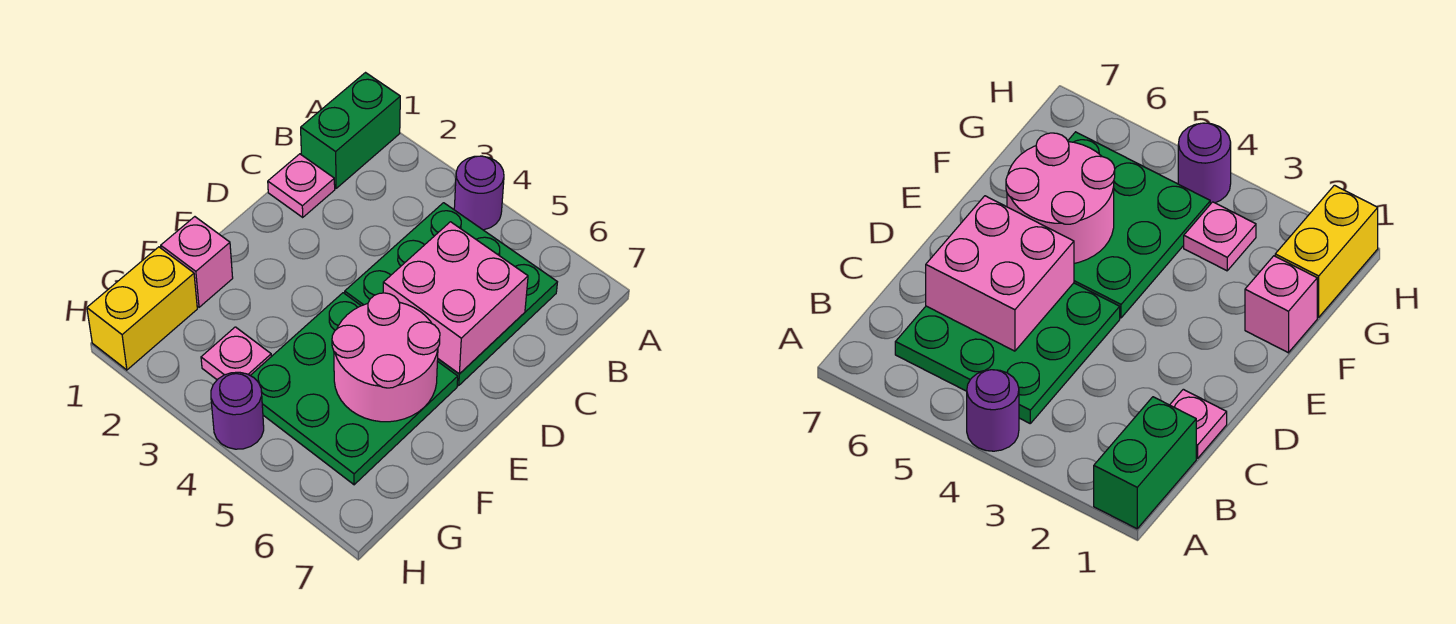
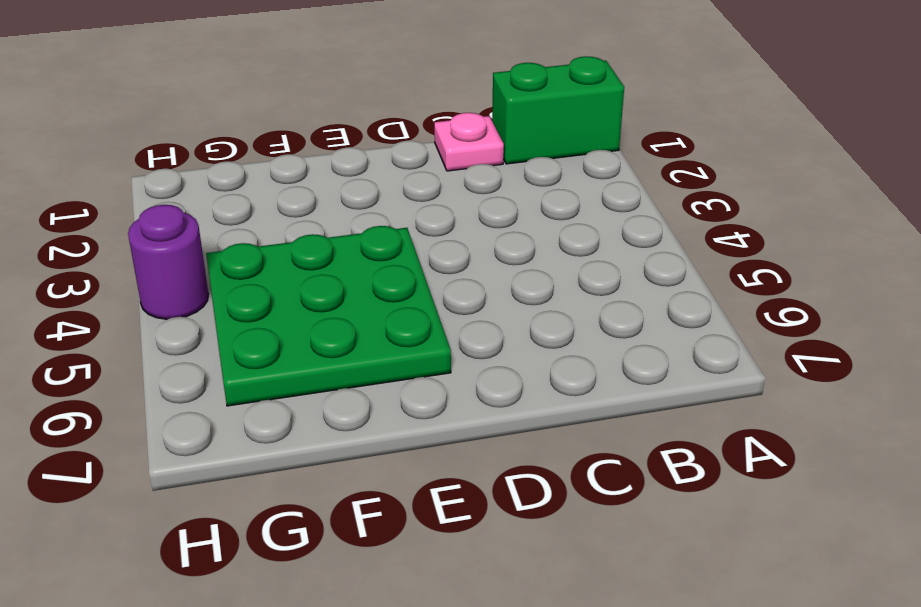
none -> purple round brick A4 level 1
none -> green plate B4:D6 level 1

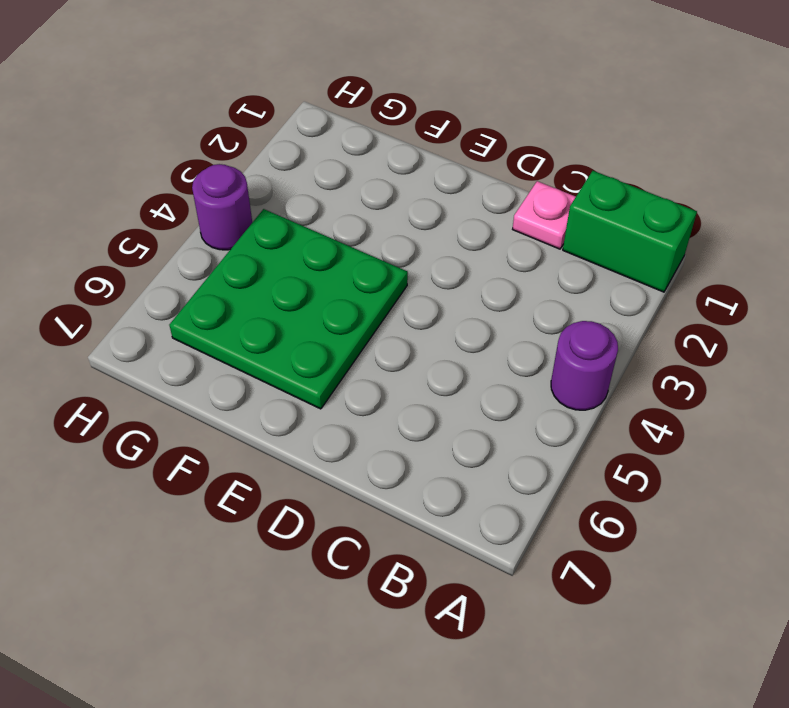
none -> green plate B4:D6 level 1
none -> pink brick F1 level 1

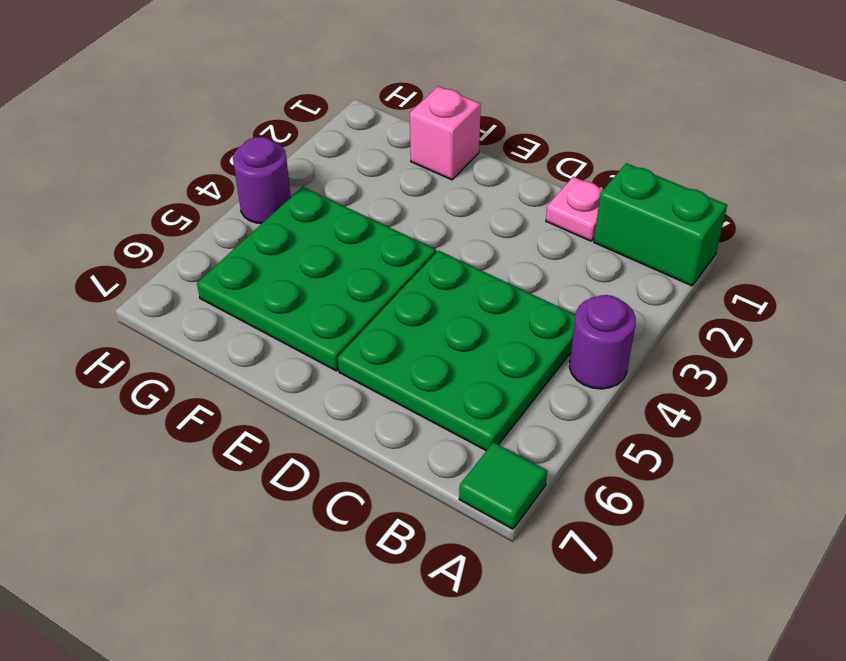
green tile A7 level 1 -> none
none -> yellow brick G1:H1 level 1
none -> pink plate G3 level 1

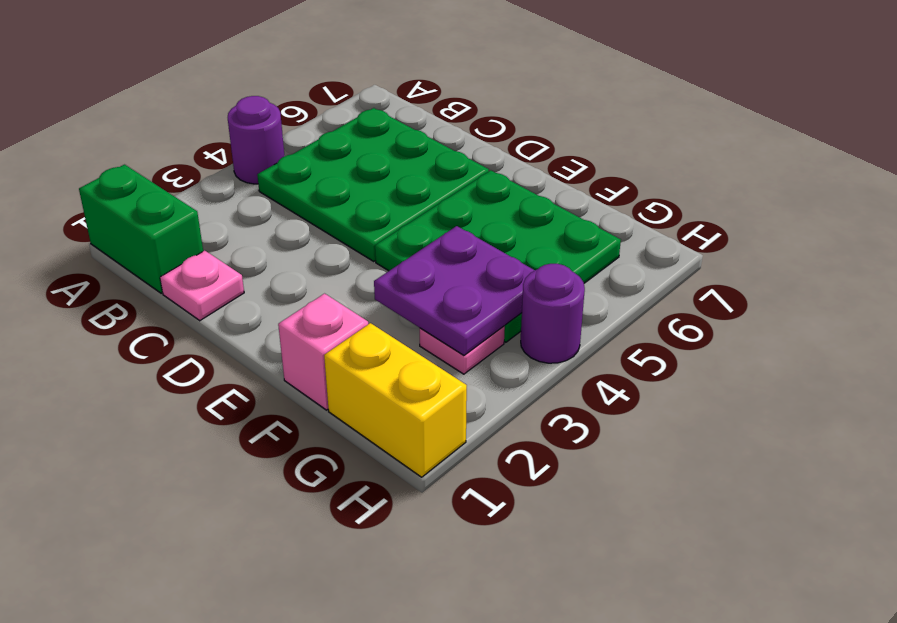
purple plate F3:G4 level 2 -> none
none -> pink brick C5:D6 level 2
none -> pink round brick E5:F6 level 2

